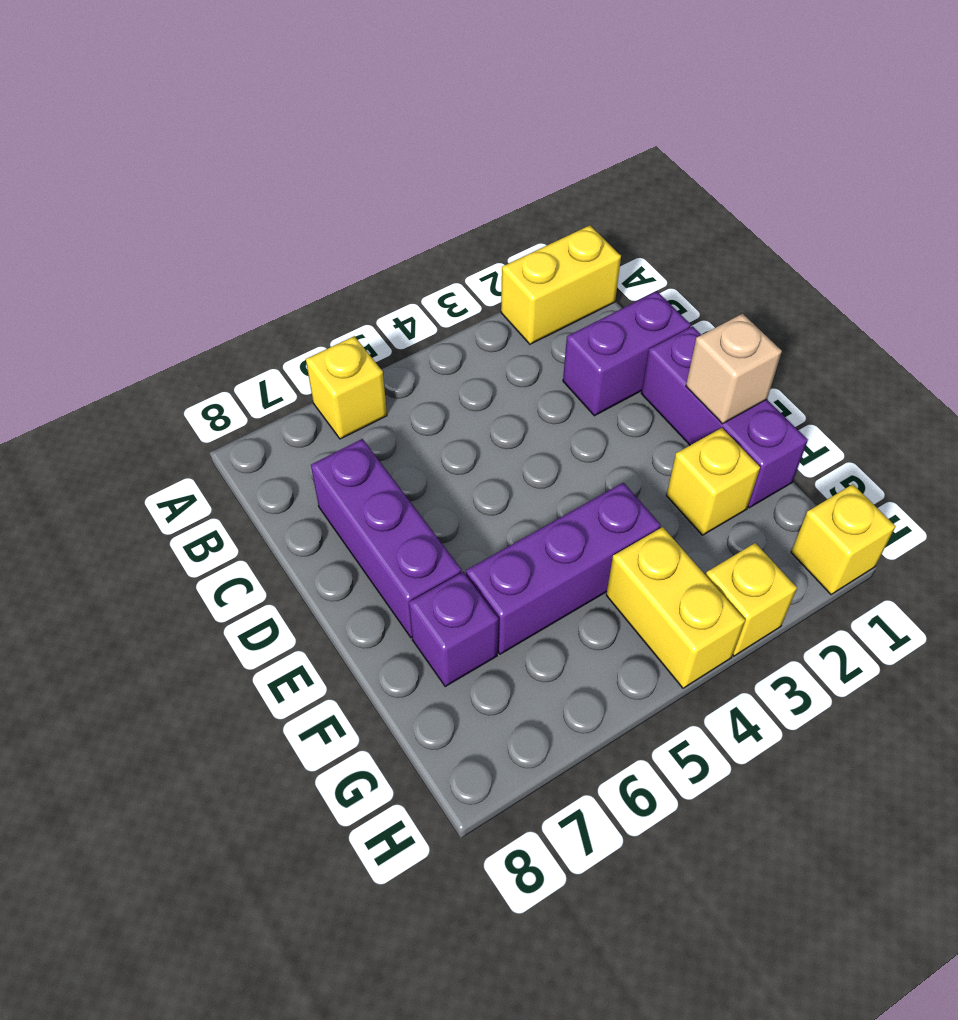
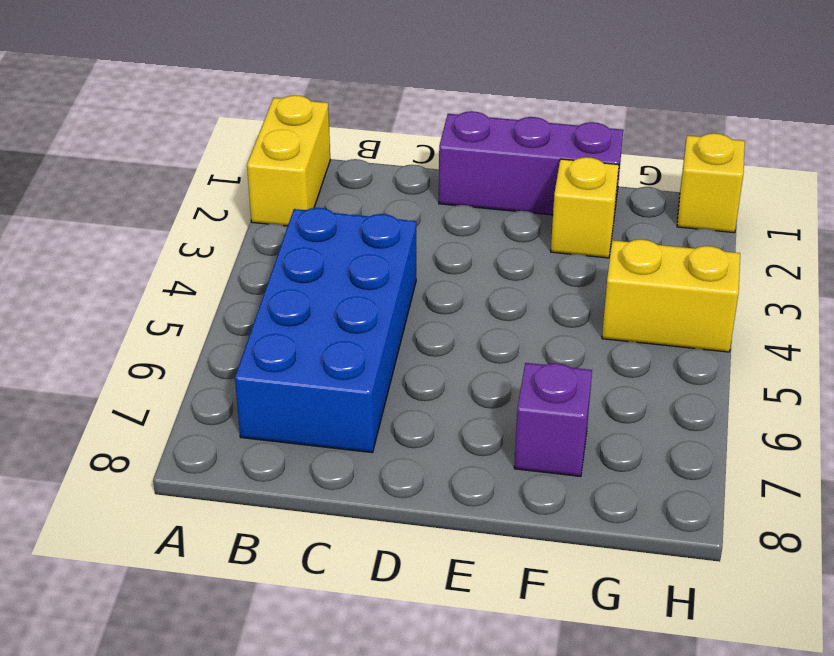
blue brick B4:C7 level 1 -> purple brick C7:E7 level 1
none -> yellow brick A6 level 1
none -> purple brick C1:C2 level 1
none -> purple brick F4:F6 level 1

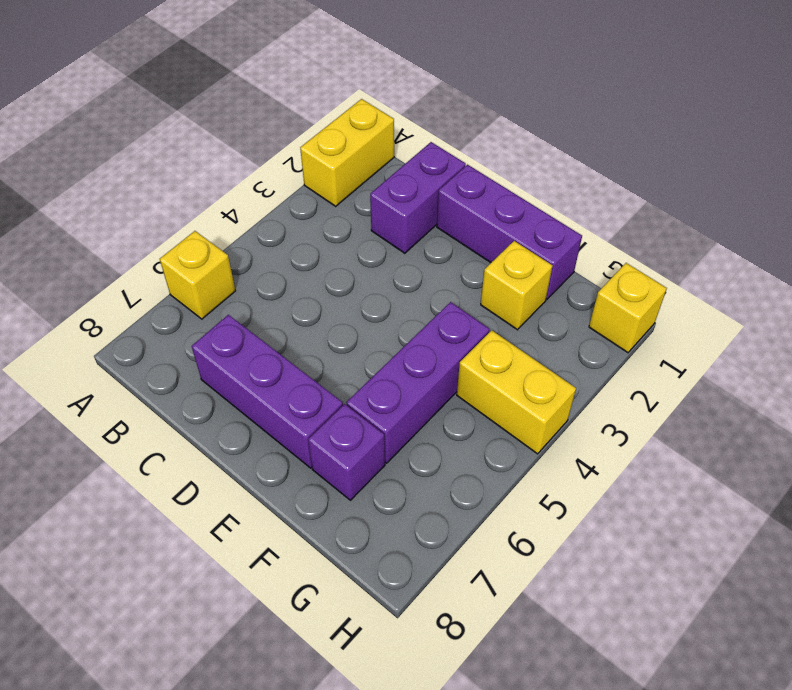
none -> yellow brick H3 level 1
none -> tan brick E1 level 2

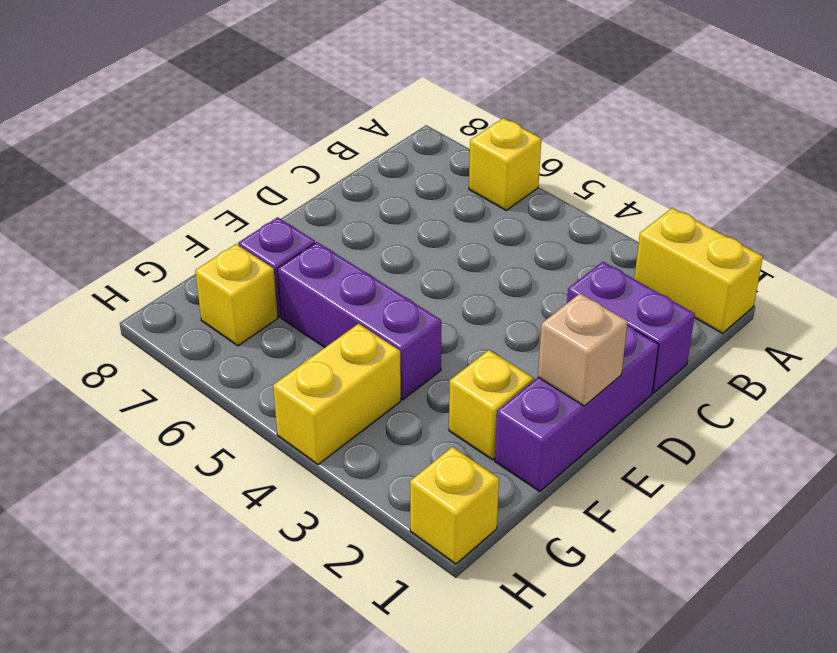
yellow brick G7 level 1 -> yellow brick H3 level 1
none -> purple brick C7:E7 level 1

